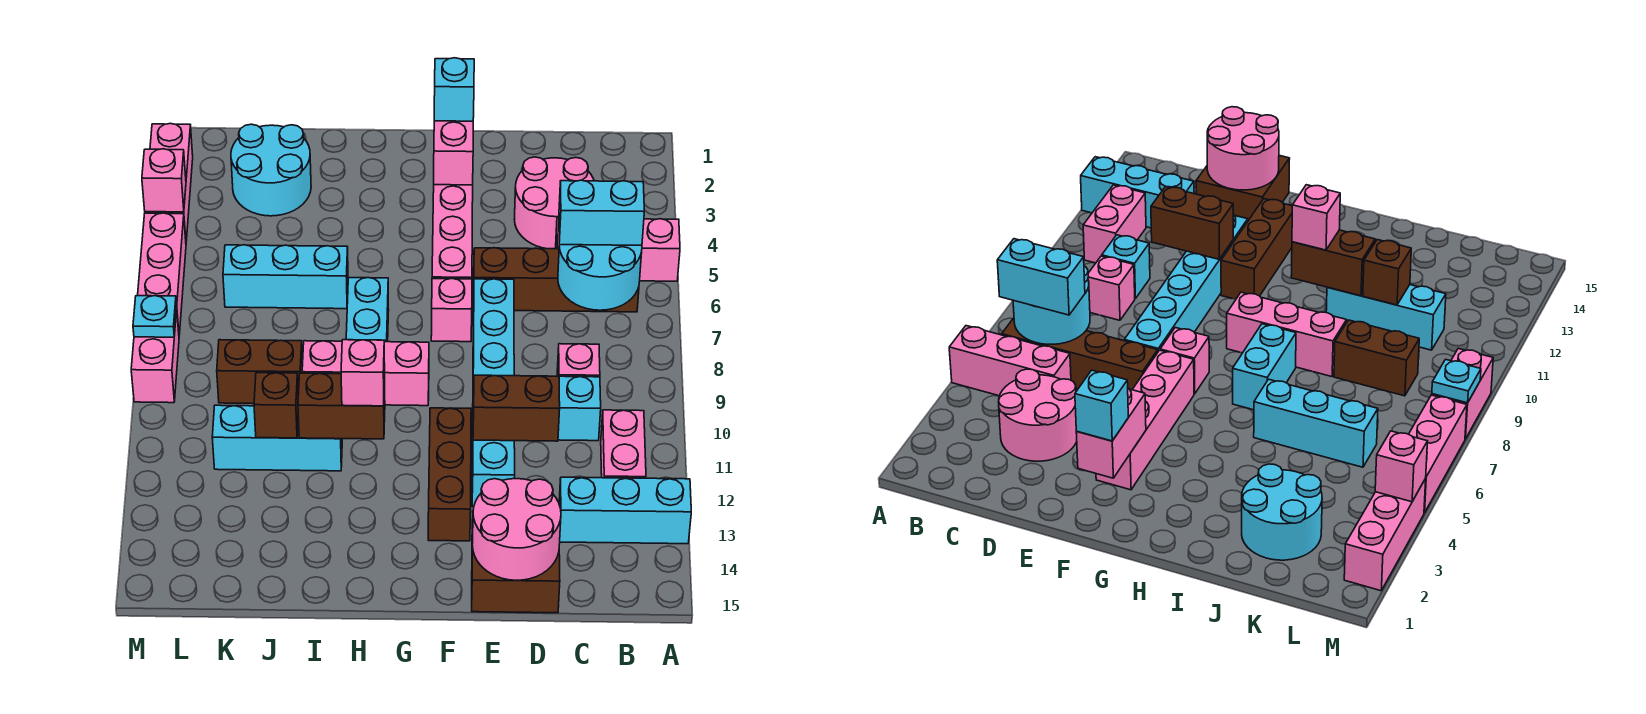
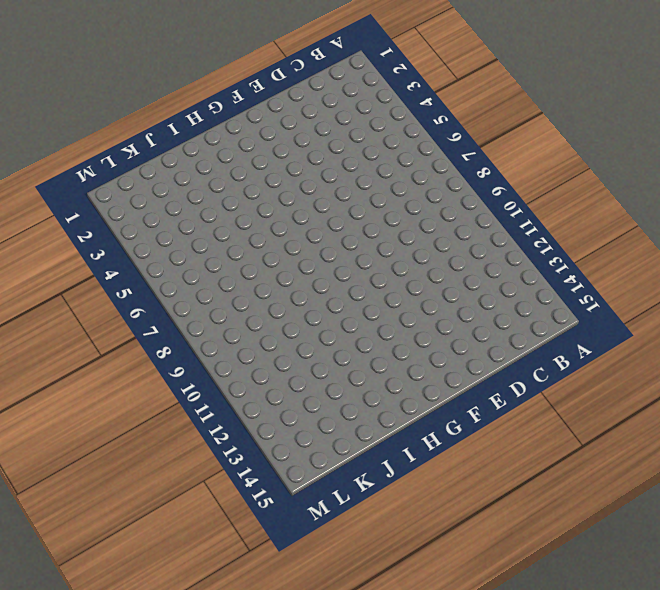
none -> pink brick A5:C5 level 1
none -> cyan brick A13:C13 level 1
none -> brown brick B6:E6 level 1
none -> pink brick B11:B12 level 1

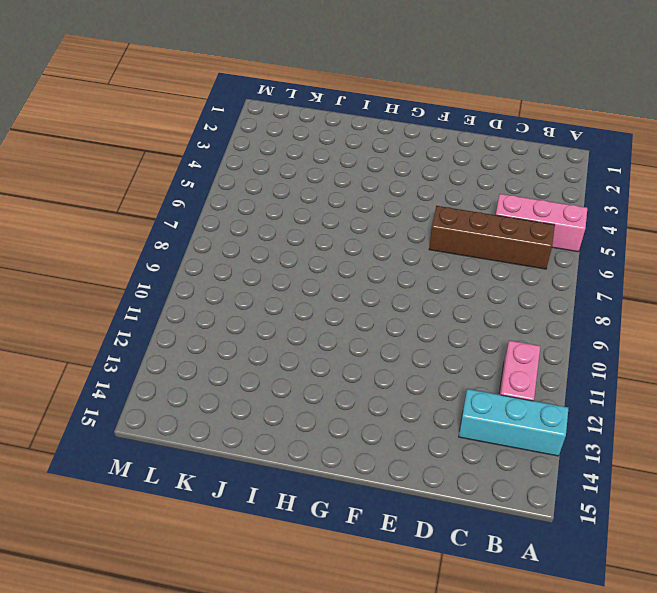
none -> pink round brick C3:D4 level 1
none -> pink brick C9 level 1
none -> cyan brick C10 level 1
none -> brown brick D14:E15 level 1

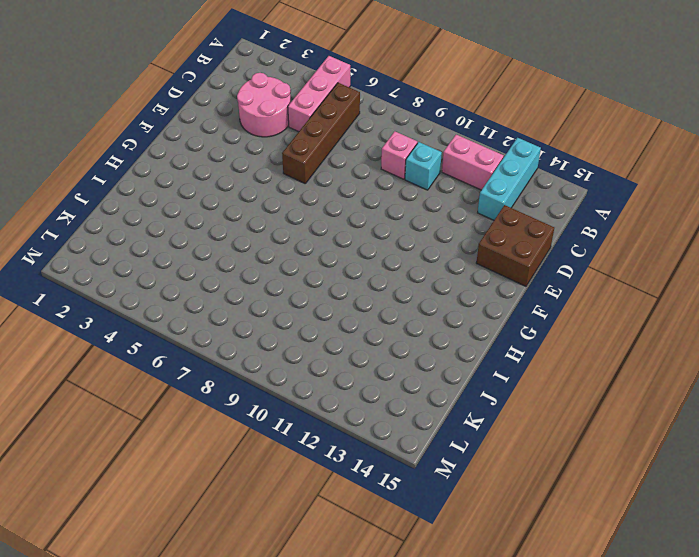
none -> cyan brick E7:E12 level 1
none -> pink brick F3:F6 level 1
none -> pink brick F7 level 1
none -> brown brick F11:F13 level 1

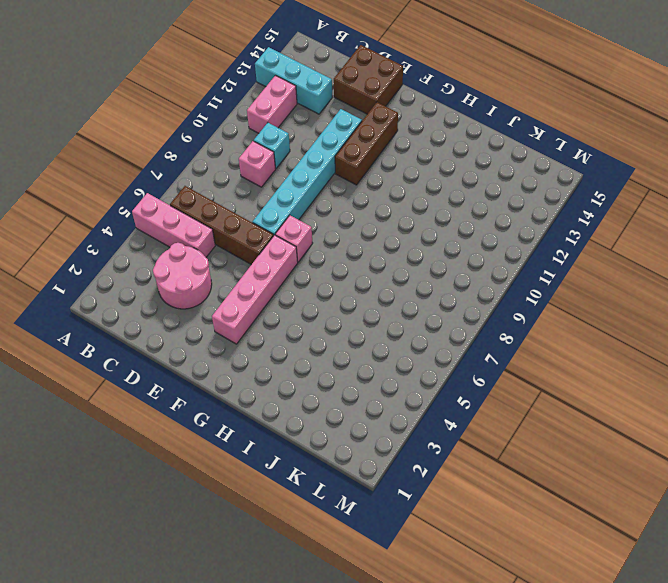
none -> pink brick G9:I9 level 1
none -> cyan brick H7:H8 level 1
none -> cyan brick I6:K6 level 1
none -> cyan brick I11:K11 level 1

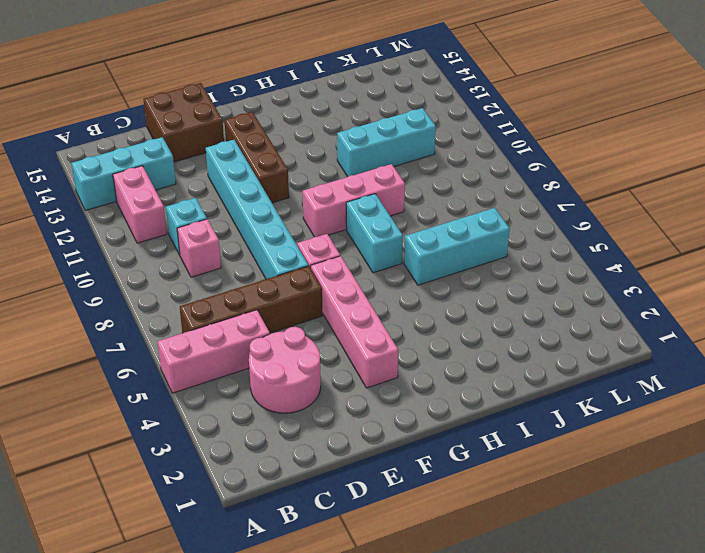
none -> cyan round brick J2:K3 level 1
none -> brown brick J9:K9 level 1
none -> pink brick M2:M4 level 1
none -> pink brick M5:M7 level 1

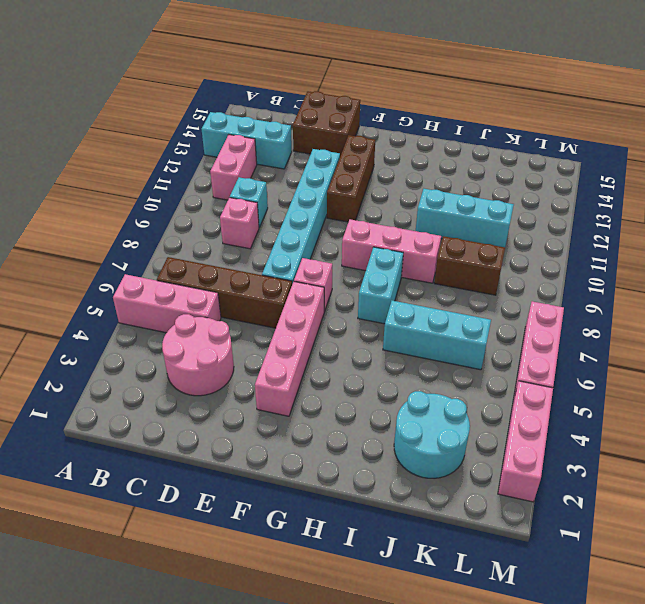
none -> pink brick M8:M9 level 1
none -> cyan round brick B6:C7 level 2
none -> brown brick D11:E11 level 2
none -> pink round brick D14:E15 level 2

